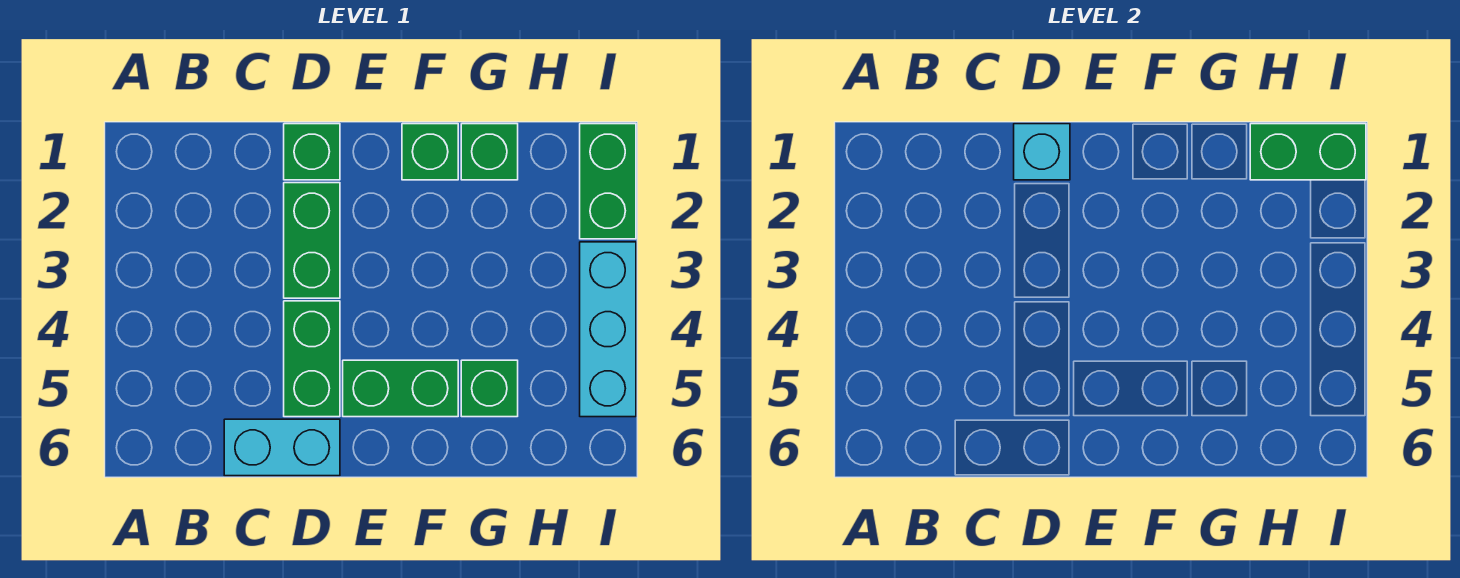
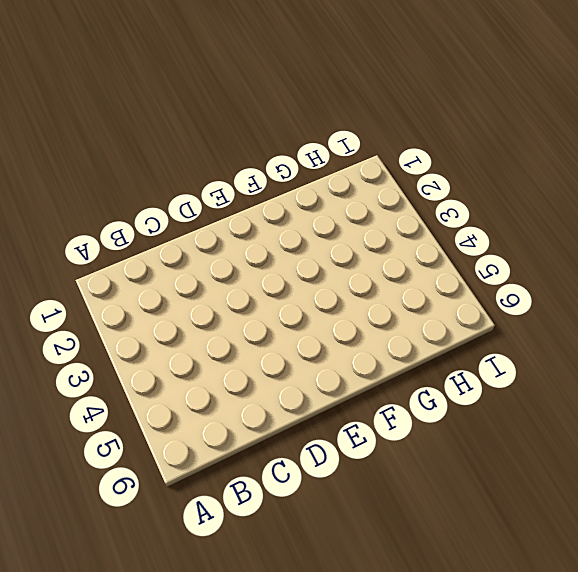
none -> cyan brick C6:D6 level 1
none -> green brick D1 level 1
none -> green brick D2:D3 level 1

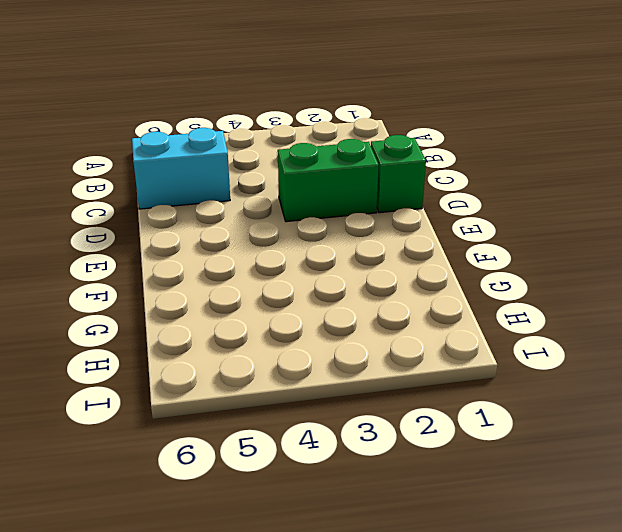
cyan brick C5:C6 level 1 -> cyan brick C6:D6 level 1
none -> green brick D4:D5 level 1
none -> green brick E5:F5 level 1
none -> green brick F1 level 1

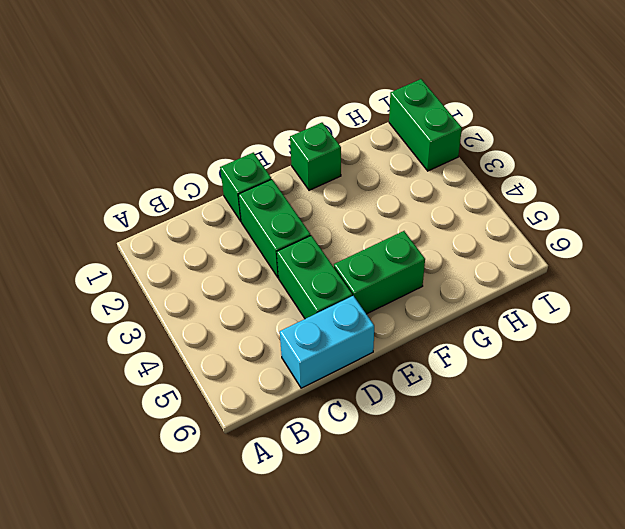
none -> green brick G1 level 1
none -> green brick G5 level 1
none -> cyan brick I3:I5 level 1

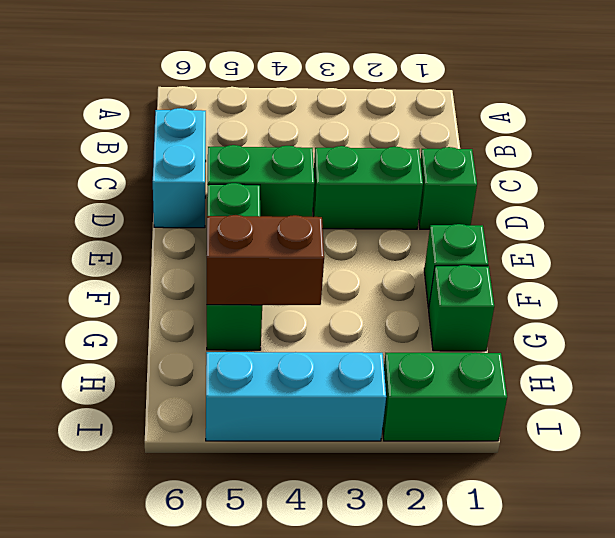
brown brick G4:G5 level 2 -> none
none -> cyan brick D1 level 2
none -> green brick H1:I1 level 2

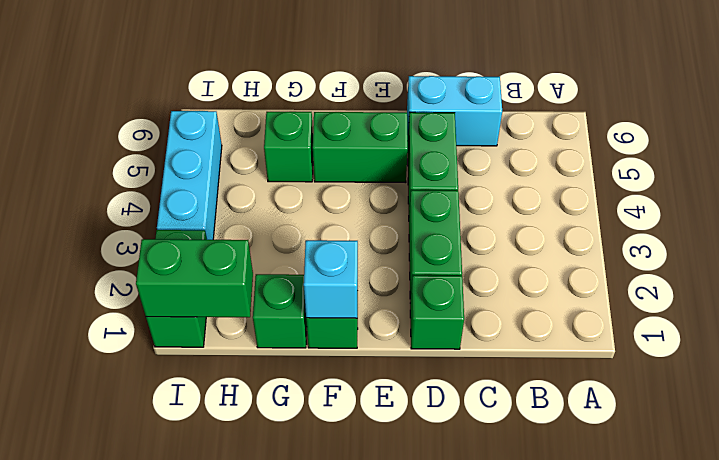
cyan brick F1 level 2 -> cyan brick D1 level 2

